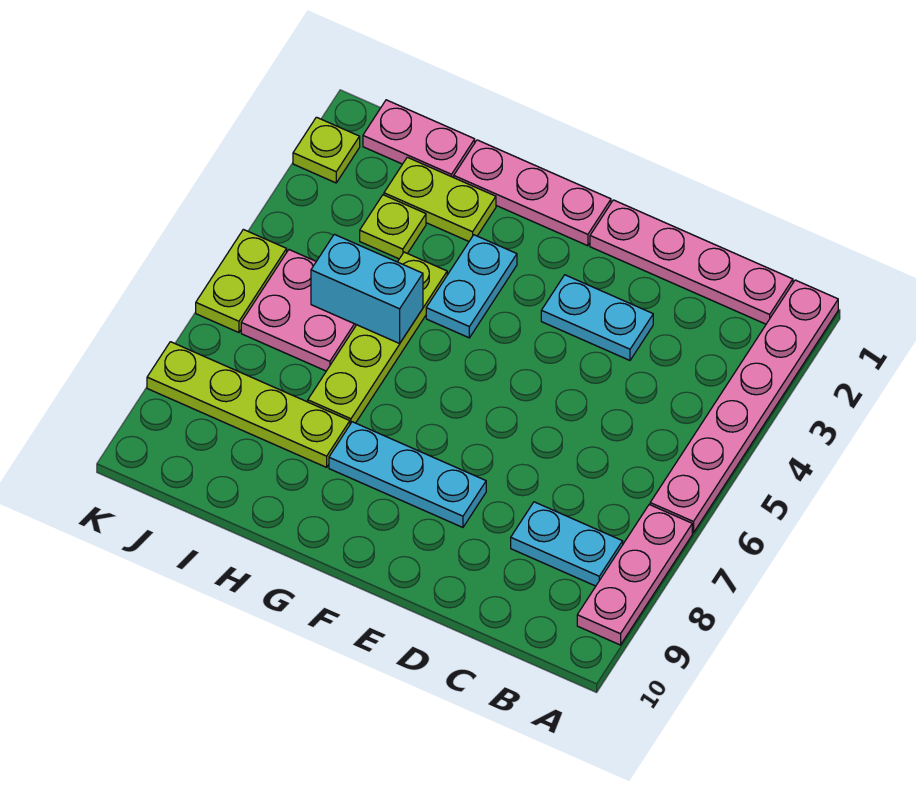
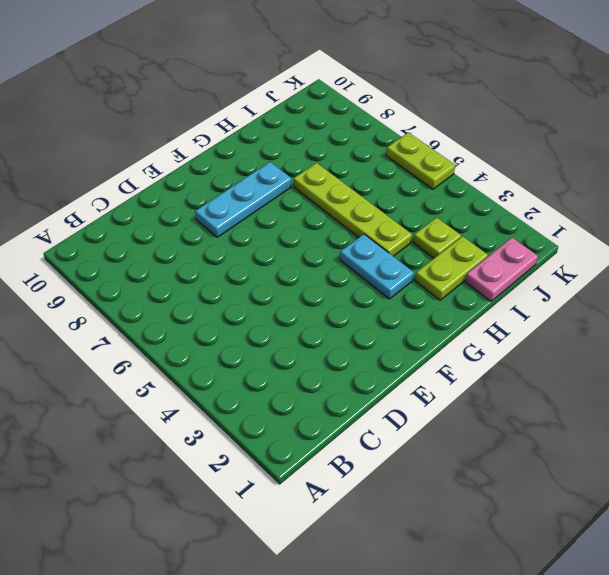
none -> pink plate A1:A6 level 1
none -> pink plate A7:A9 level 1
none -> pink plate B1:E1 level 1

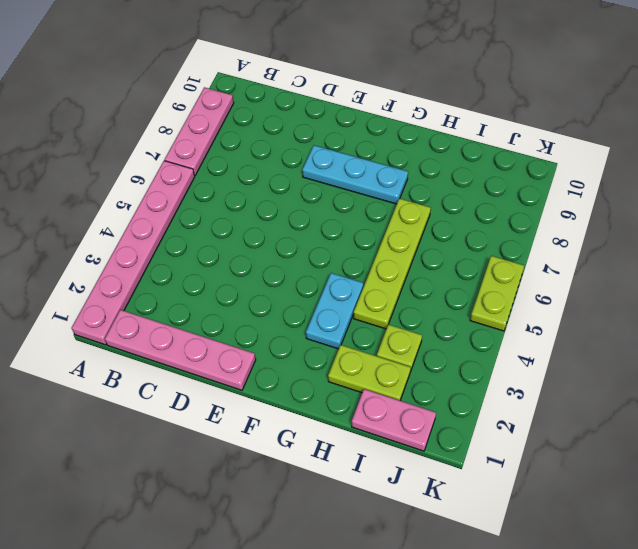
none -> cyan plate B8:C8 level 1
none -> cyan plate D3:E3 level 1
none -> pink plate F1:H1 level 1

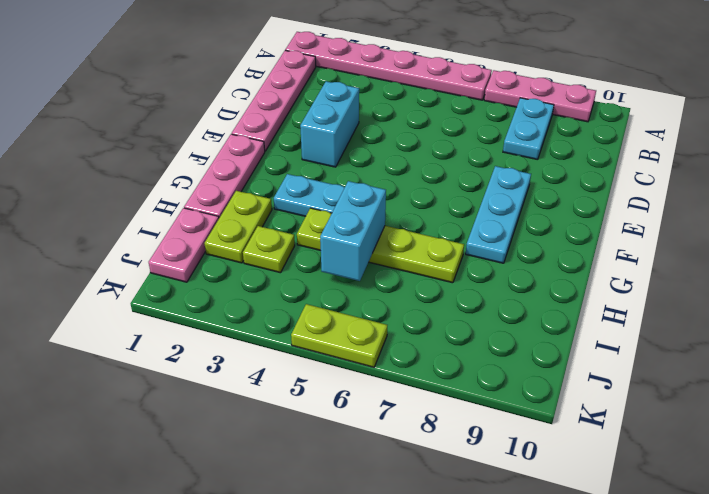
cyan brick D3:E3 level 1 -> cyan plate D3:E3 level 1
none -> lime plate H8:K8 level 1
none -> pink plate I5:J6 level 1
none -> lime plate K2 level 1

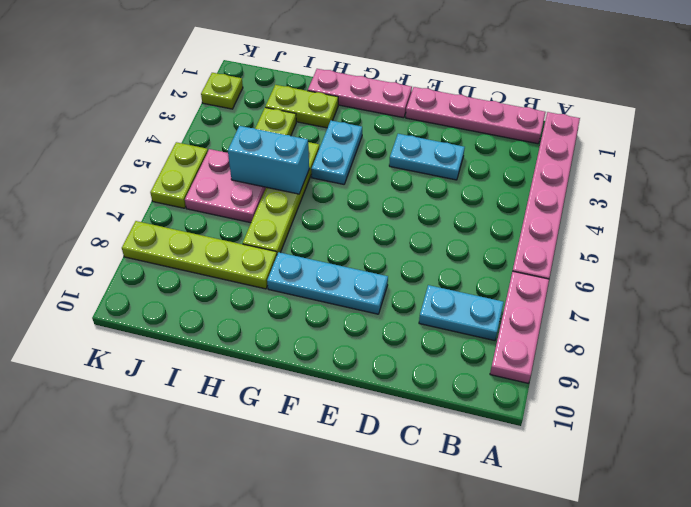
none -> pink plate I1:J1 level 1

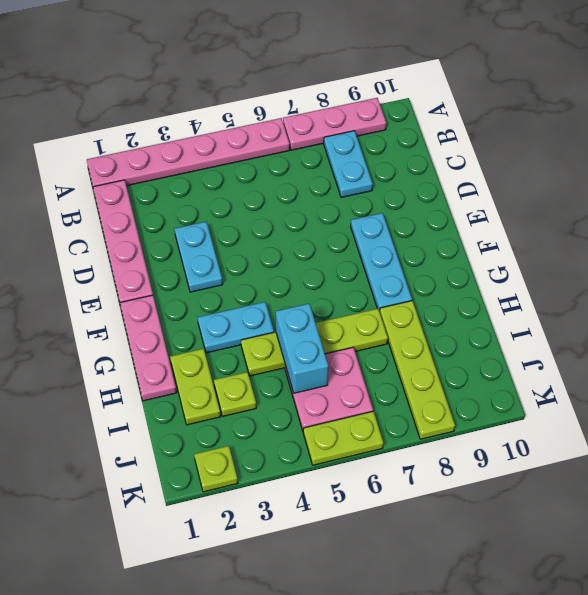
none -> pink plate I1:J1 level 1

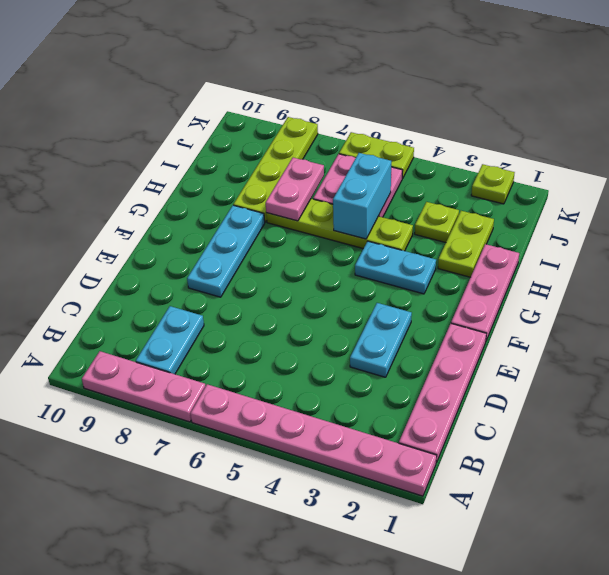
pink plate H7:I7 level 2 -> pink plate I1:J1 level 1

